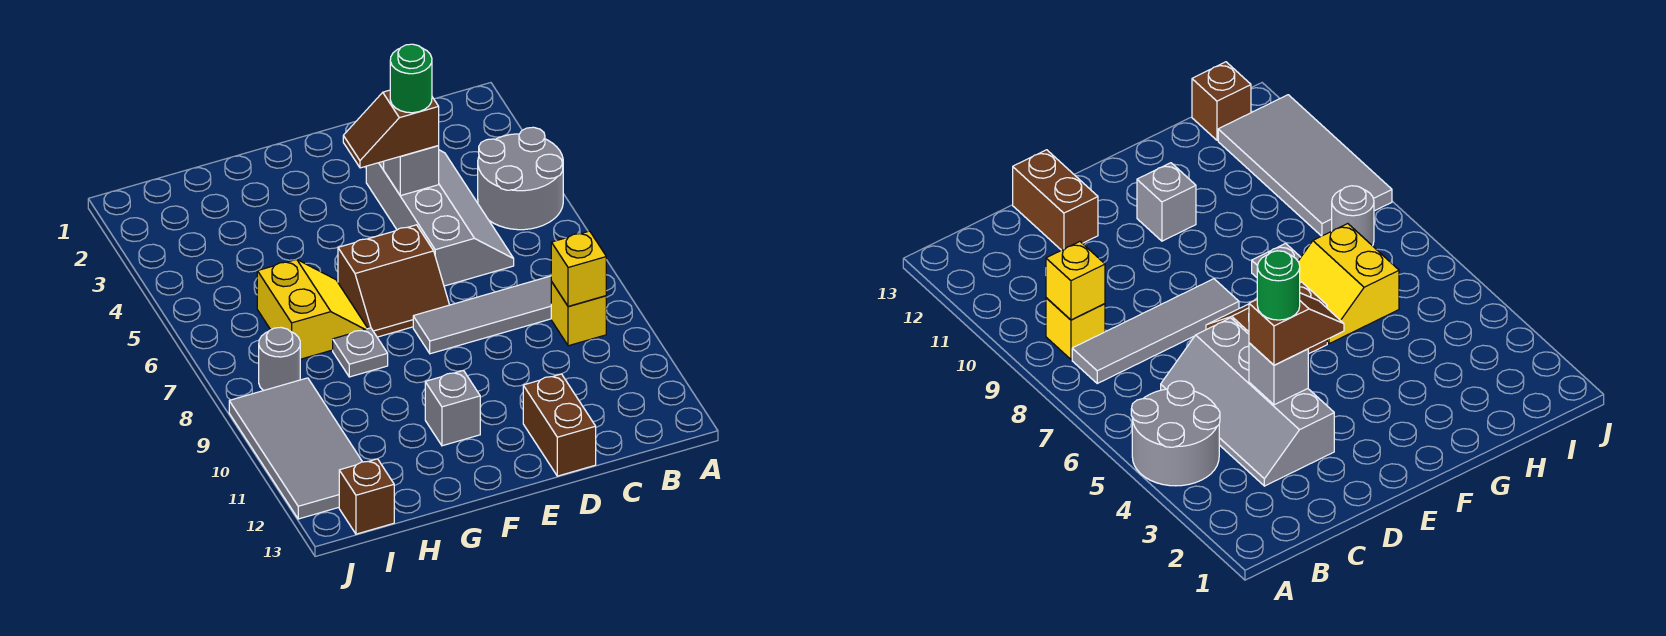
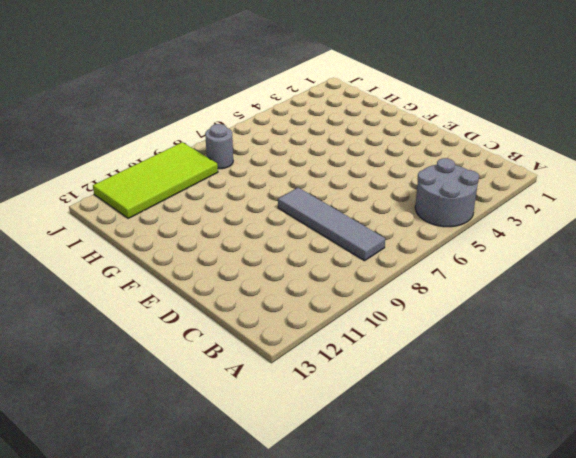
lime tile I9:J12 level 1 -> grey tile I9:J12 level 1
none -> yellow brick B9 level 1
none -> grey slope C3:D6 level 1 top D
none -> brown brick D12:D13 level 1

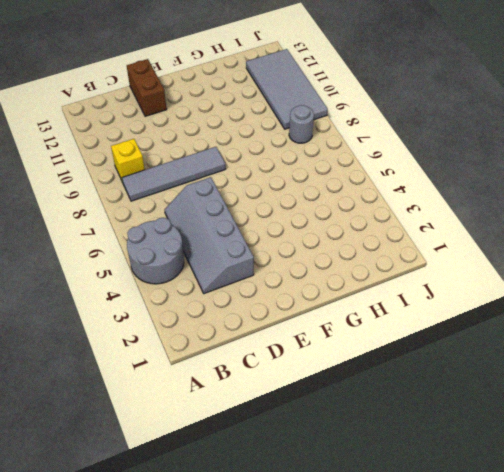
none -> brown slope E6:F7 level 1 top 6
none -> grey brick F11 level 1
none -> yellow slope G6:H7 level 1 top H

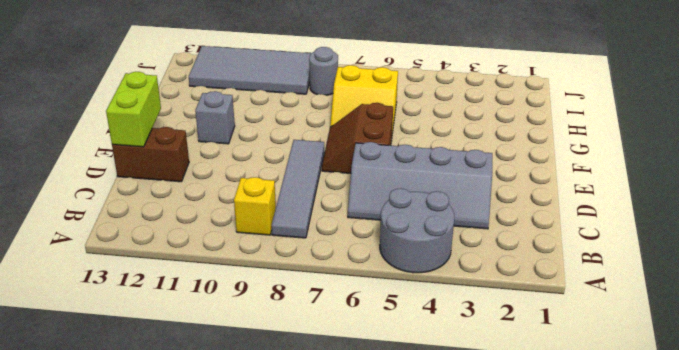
lime brick D13:E13 level 2 -> none
none -> grey plate G8 level 1
none -> brown brick I13 level 1
none -> yellow brick B9 level 2

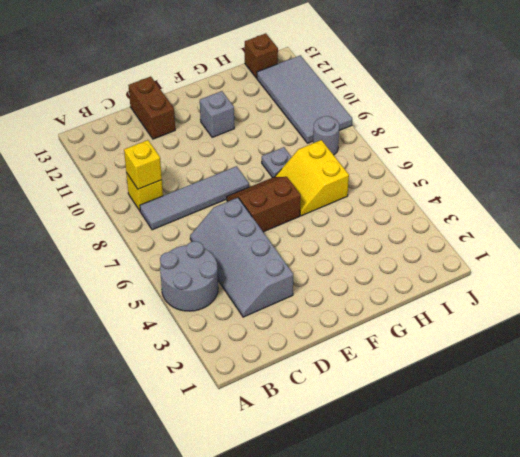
none -> grey brick D4 level 2
none -> brown slope D4:E4 level 3 top D
none -> green round brick D4 level 4

